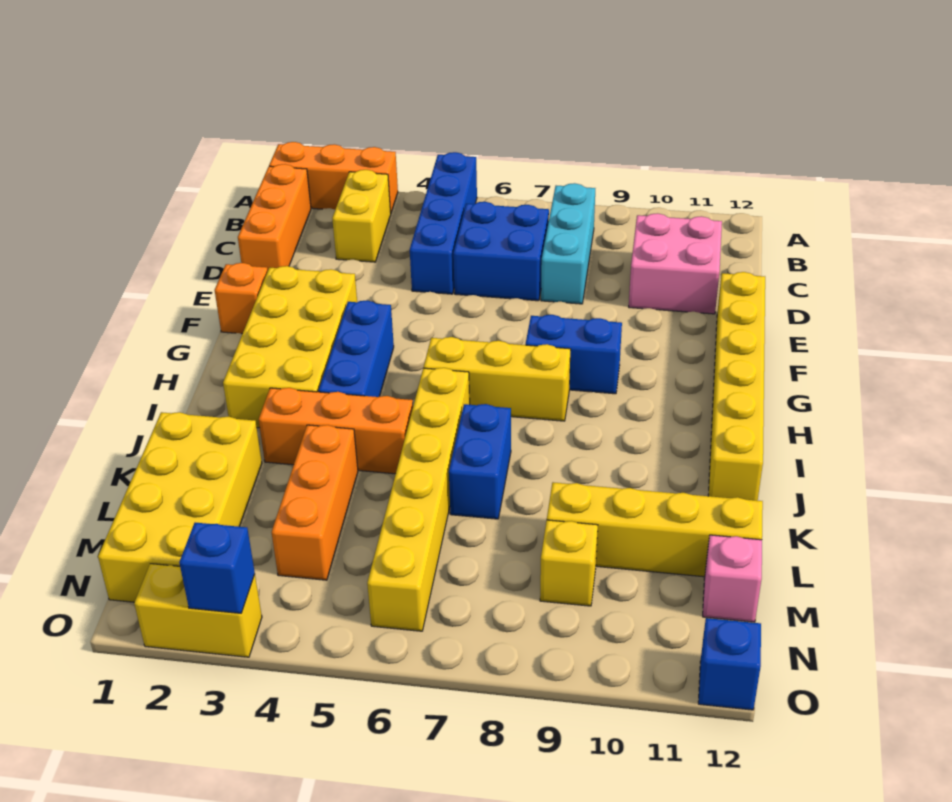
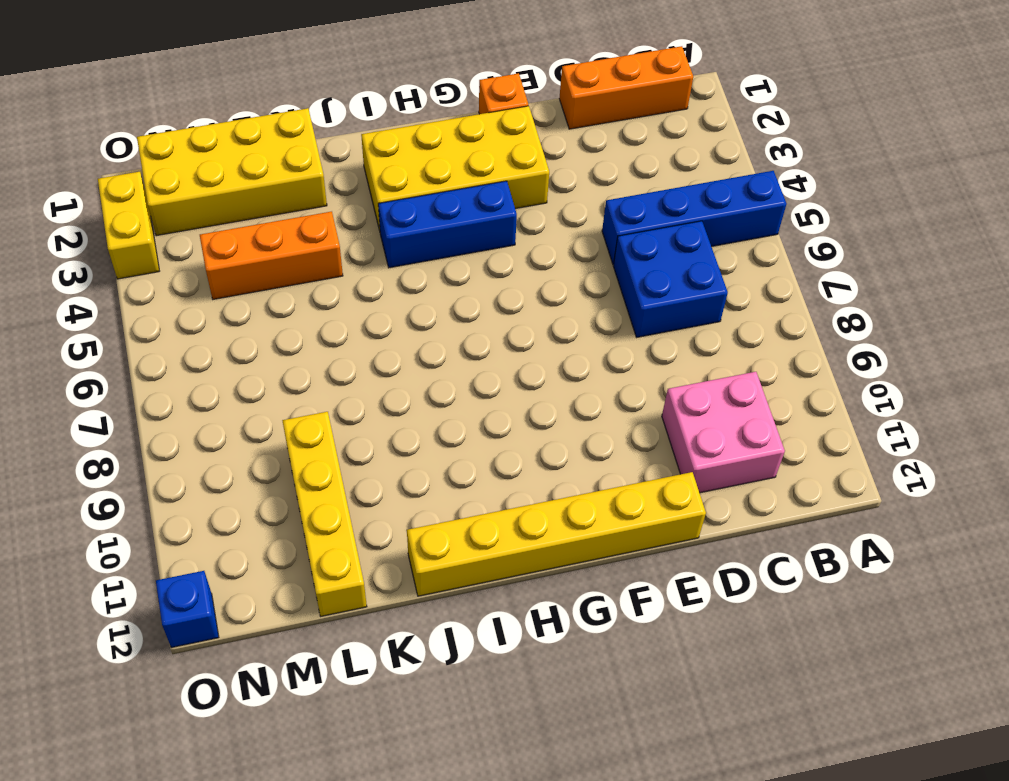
none -> orange brick A1:A3 level 1
none -> yellow brick B3:C3 level 1
none -> cyan brick B8:D8 level 1

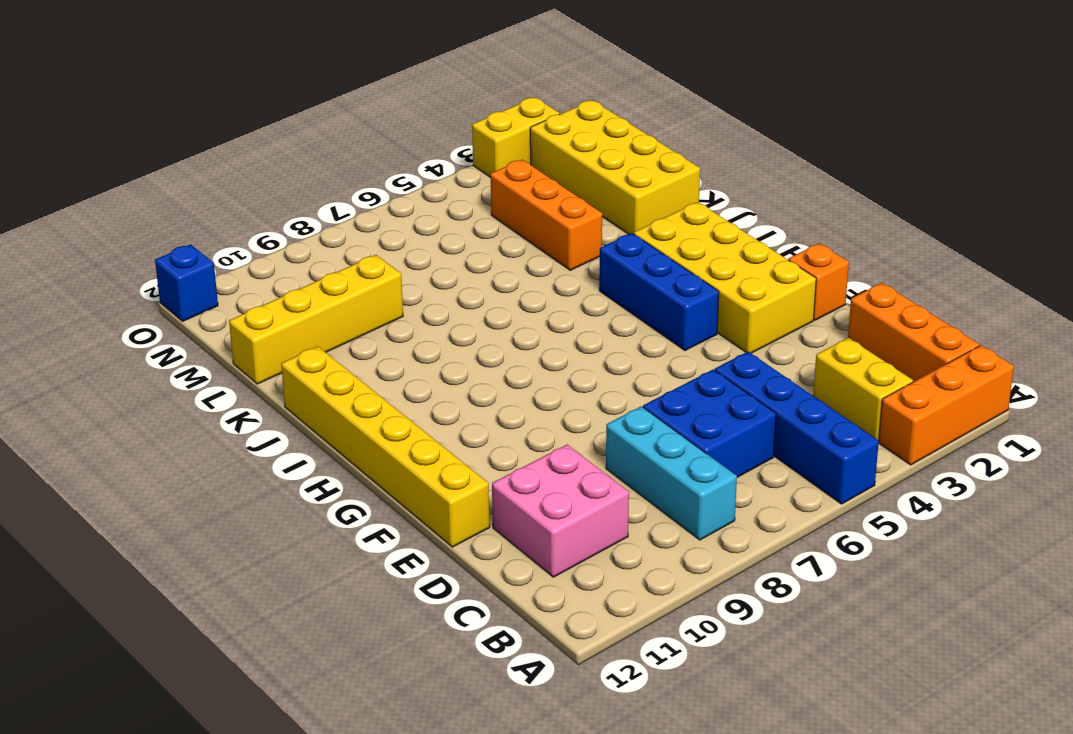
none -> blue brick G8:G9 level 1
none -> yellow brick H6:H8 level 1
none -> yellow brick I6:N6 level 1

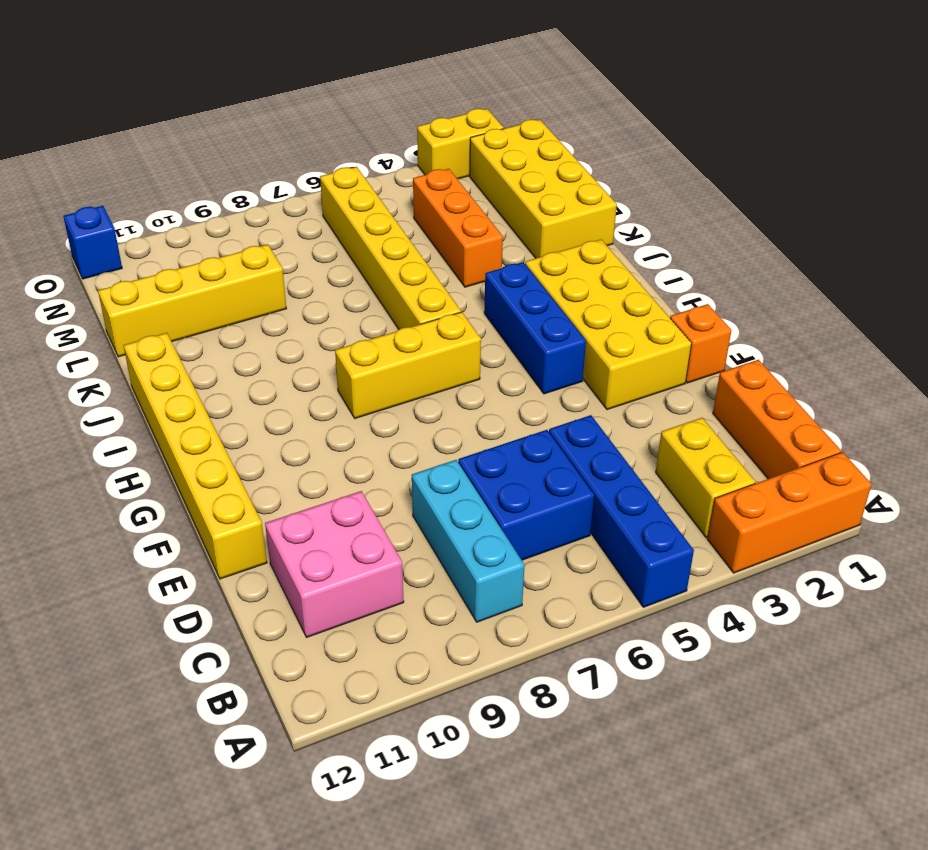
none -> blue brick G8:G9 level 1
none -> orange brick J3:J5 level 1
none -> blue brick J7:K7 level 1

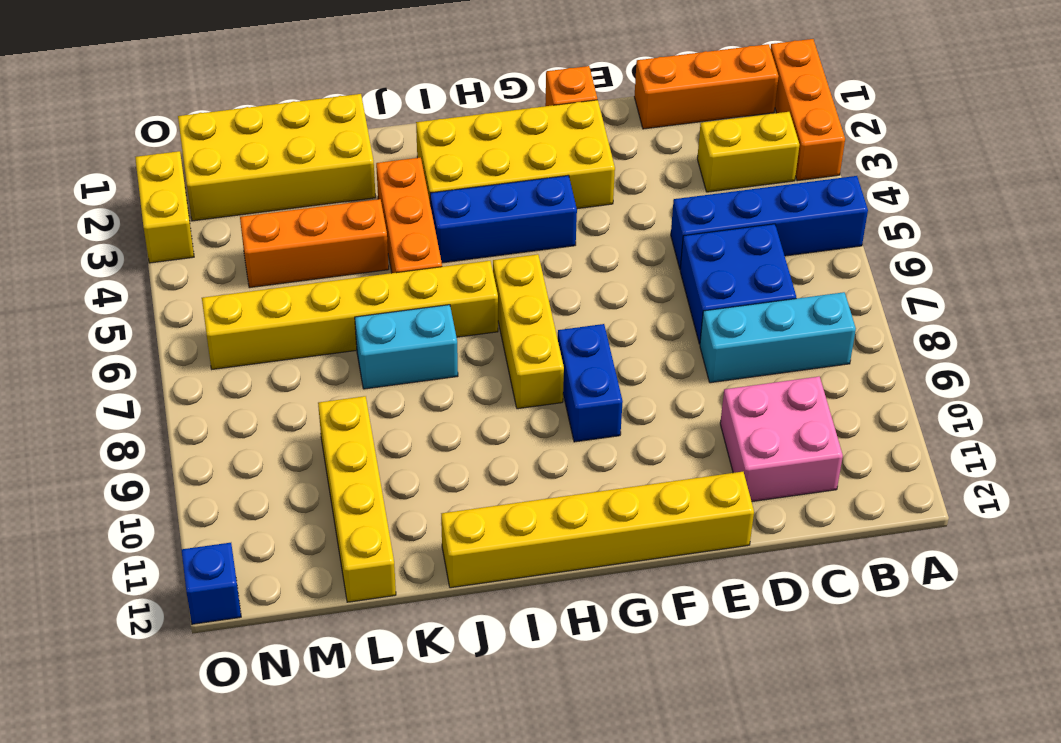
cyan brick J7:K7 level 1 -> blue brick J7:K7 level 1
none -> yellow brick M9 level 1
none -> pink brick M12 level 1
none -> blue brick O3 level 2

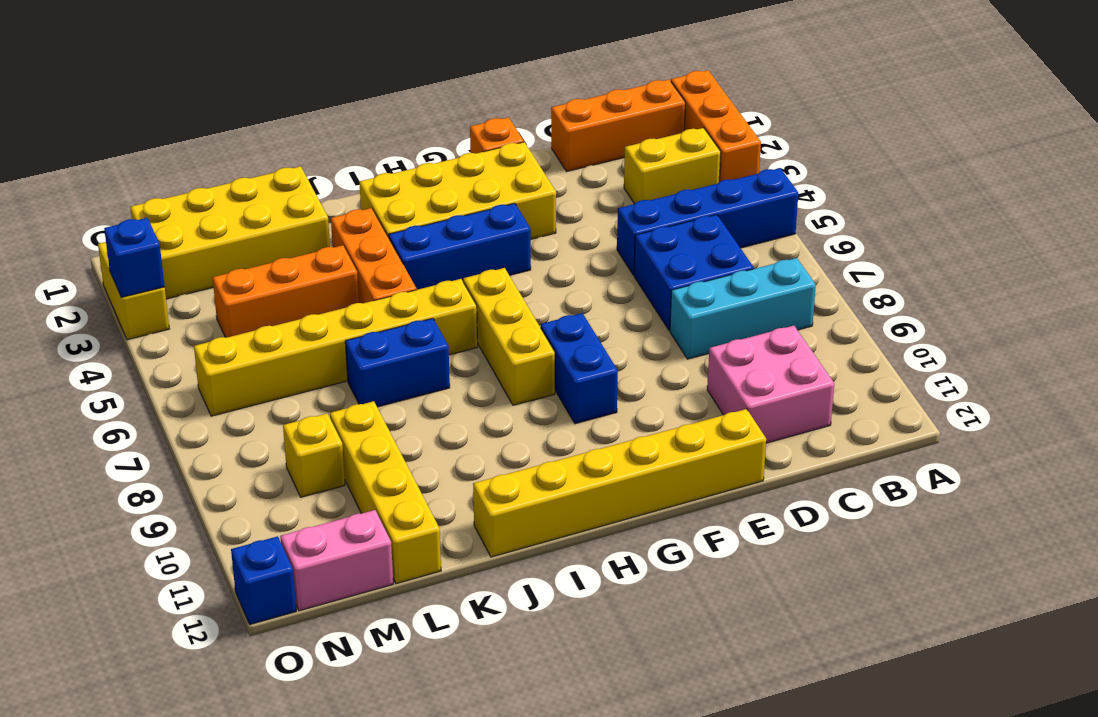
pink brick M12:N12 level 1 -> pink brick M12 level 1

